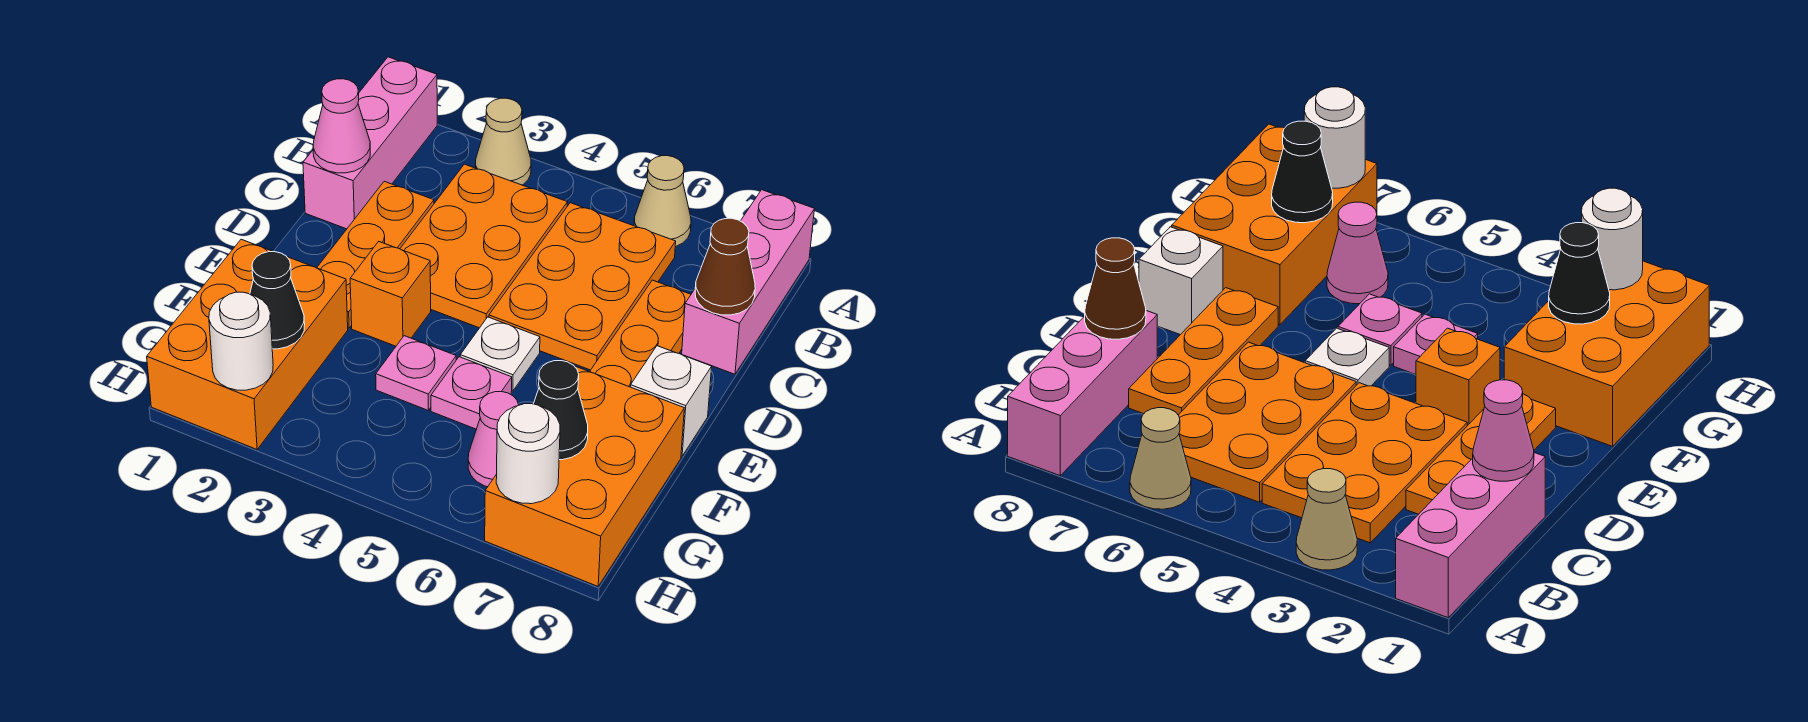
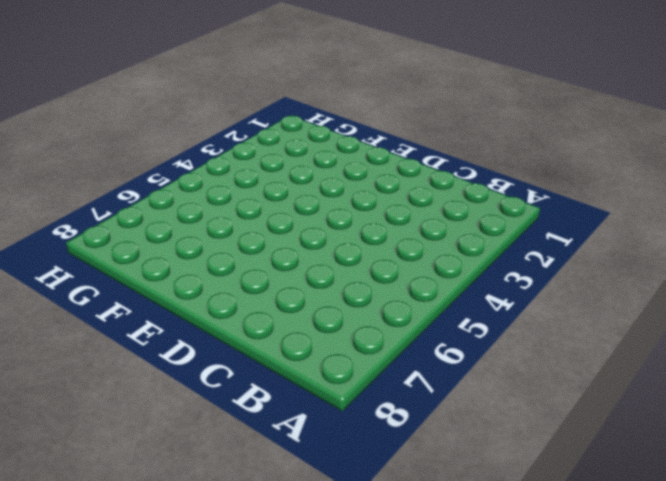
none -> pink brick A1:C1 level 1
none -> tan cone A3 level 1
none -> tan cone A6 level 1

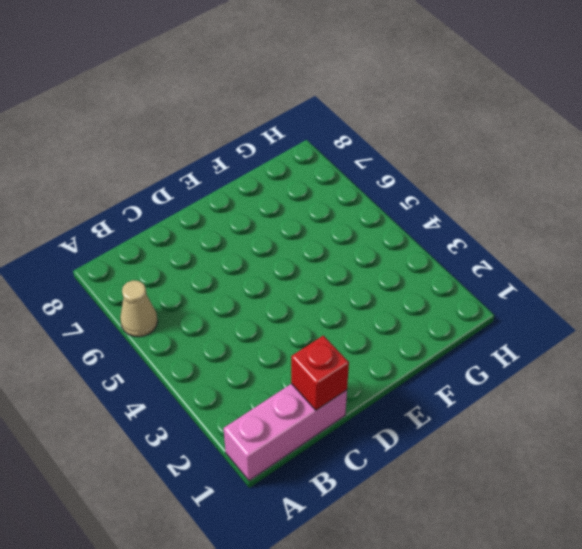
red brick C1 level 2 -> pink cone C1 level 2
none -> tan cone A3 level 1
none -> pink brick A8:C8 level 1
none -> orange plate B3:D4 level 1

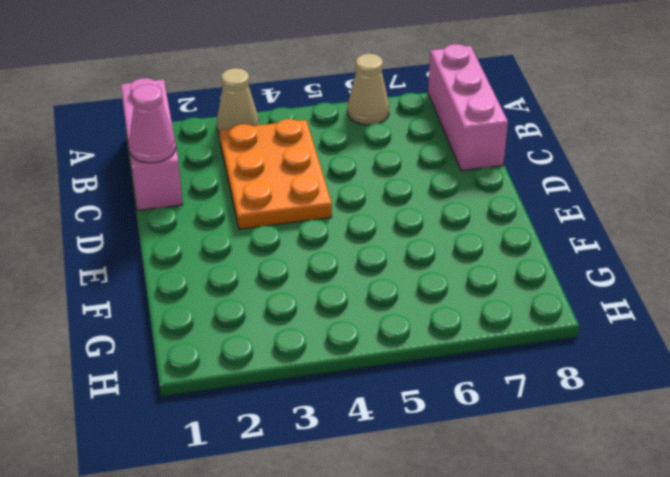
none -> orange plate B5:D6 level 1
none -> orange plate C2:E2 level 1
none -> orange plate C7:E7 level 1

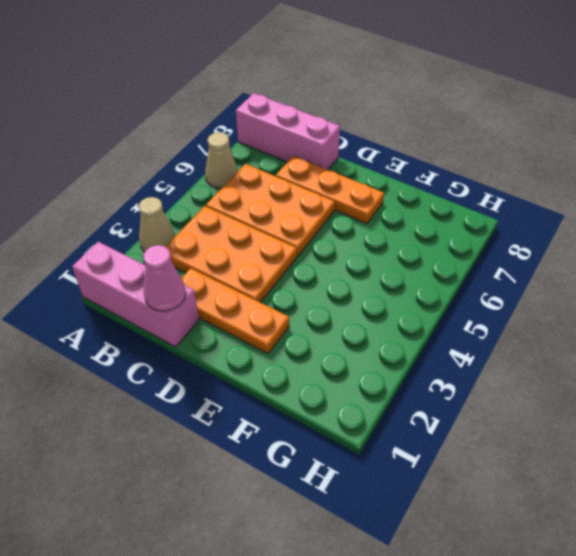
none -> orange brick E3 level 1
none -> white plate E5 level 1
none -> white brick E8 level 1

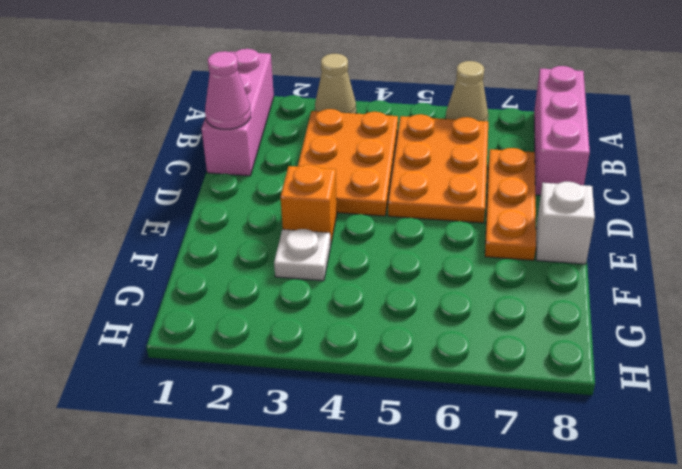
white plate F3 level 1 -> white plate E5 level 1
none -> orange plate C2:E2 level 1
none -> orange brick F1:H2 level 1
none -> pink plate F4 level 1

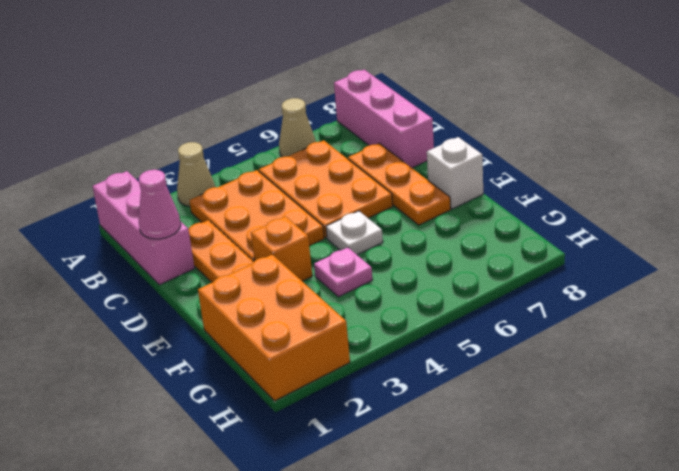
none -> pink plate F5 level 1
none -> orange brick F7:H8 level 1
none -> pink cone G6 level 1

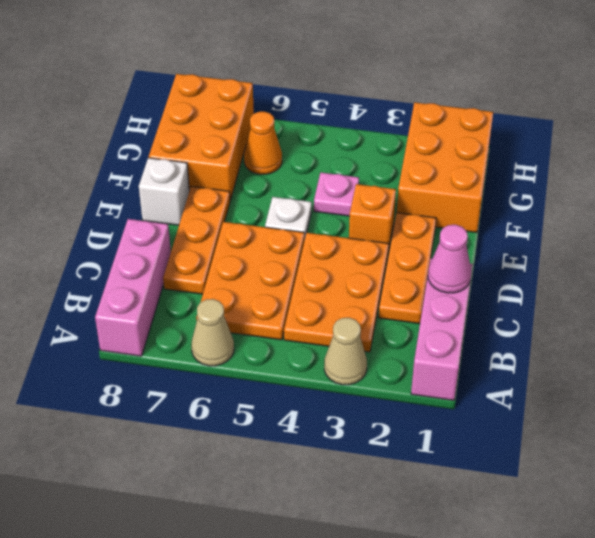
orange cone G6 level 1 -> pink cone G6 level 1
none -> pink plate F5 level 1
none -> brown cone C8 level 2
none -> black cone G2 level 2

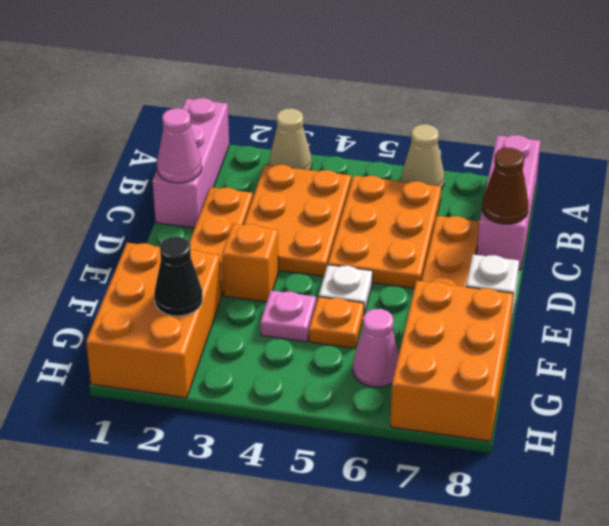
orange plate F5 level 1 -> pink plate F5 level 1
none -> black cone G7 level 2
none -> white round brick H2 level 2
none -> white round brick H7 level 2

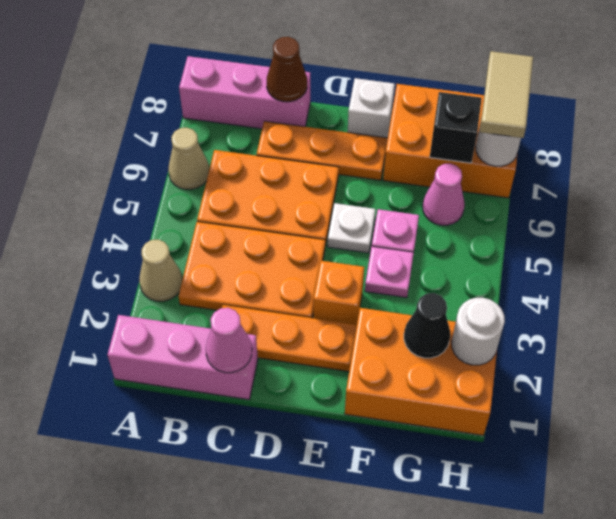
black brick G7 level 2 -> black cone G7 level 2
tan tile H7:H8 level 3 -> none

